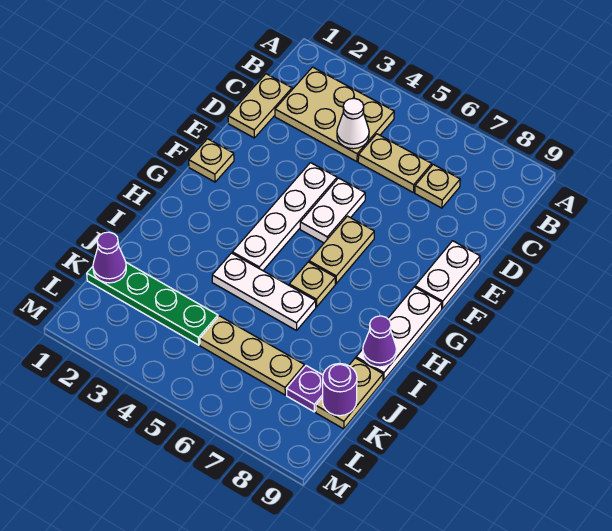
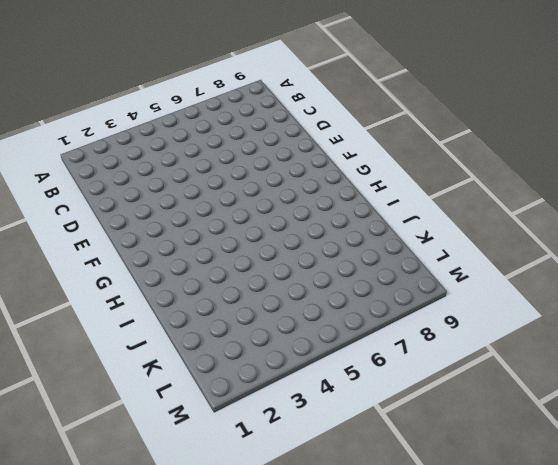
none -> tan plate B2:C4 level 1
none -> tan plate C1:D1 level 1
none -> tan plate C5:C6 level 1

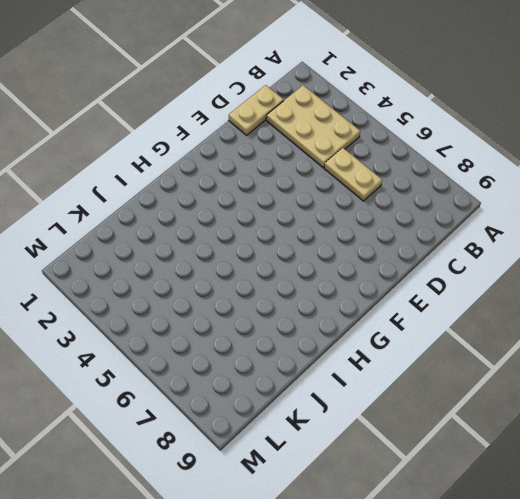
none -> tan plate C7 level 1
none -> white plate E4:H4 level 1
none -> white plate E5:F5 level 1

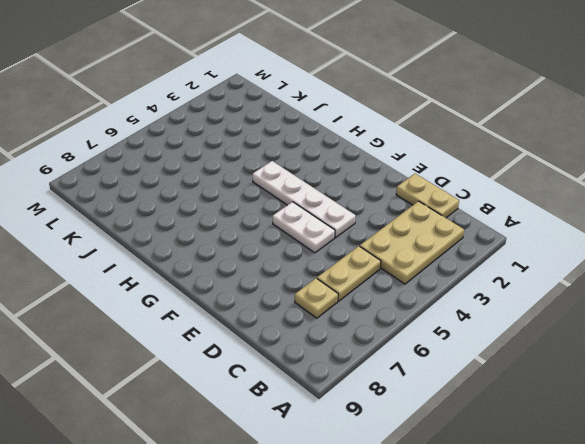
none -> white plate E9:F9 level 1
none -> tan plate F1 level 1
none -> tan plate F6:G6 level 1

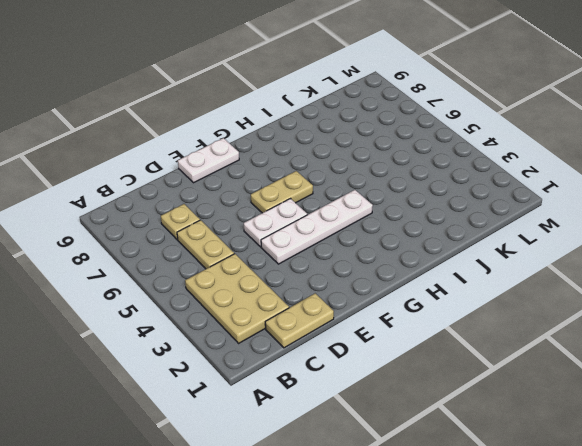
none -> tan plate F1 level 1
none -> white plate G9:I9 level 1
none -> tan plate H6 level 1

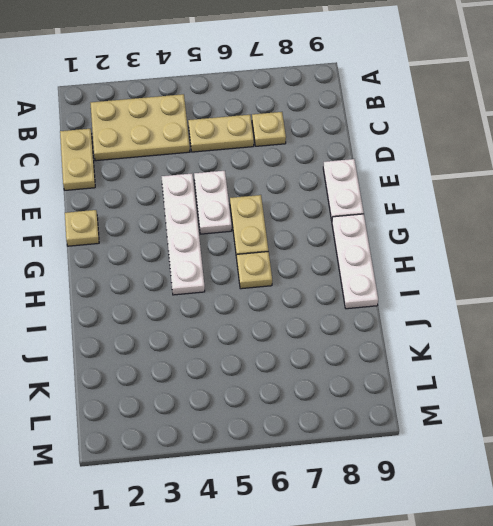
none -> white plate I4:I6 level 1
none -> tan plate J9:K9 level 1
none -> green plate K1:K4 level 1

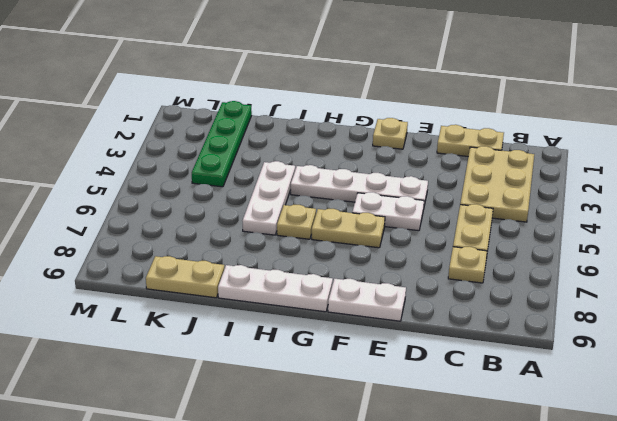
none -> tan plate K5:K7 level 1
none -> purple plate K8 level 1
none -> white cone C4 level 2

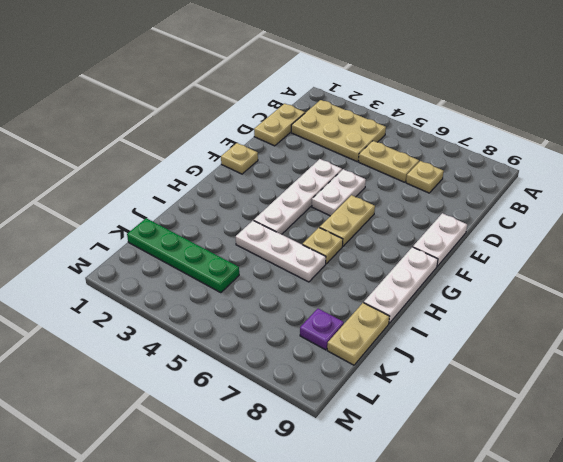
none -> tan plate K5:K7 level 1
none -> white cone C4 level 2
none -> purple cone I9 level 2

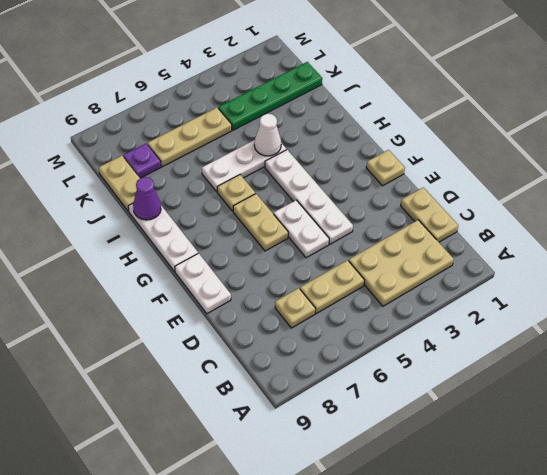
white cone I4 level 2 -> white cone C4 level 2
none -> purple cone K1 level 2
none -> purple round brick K9 level 2

